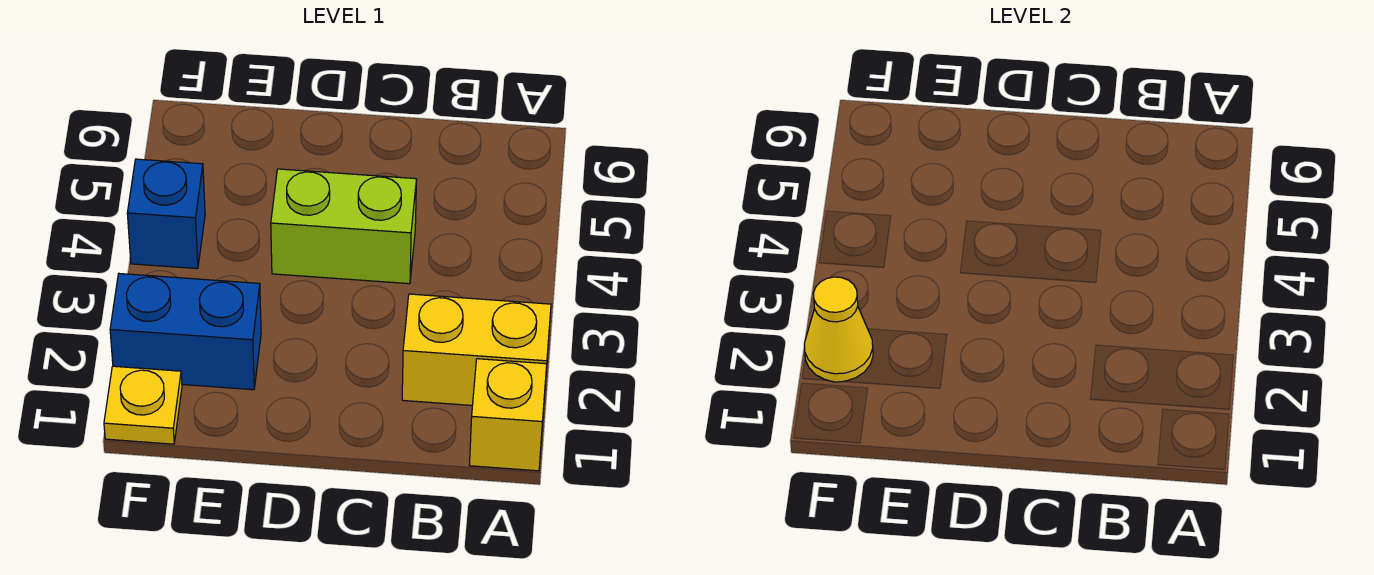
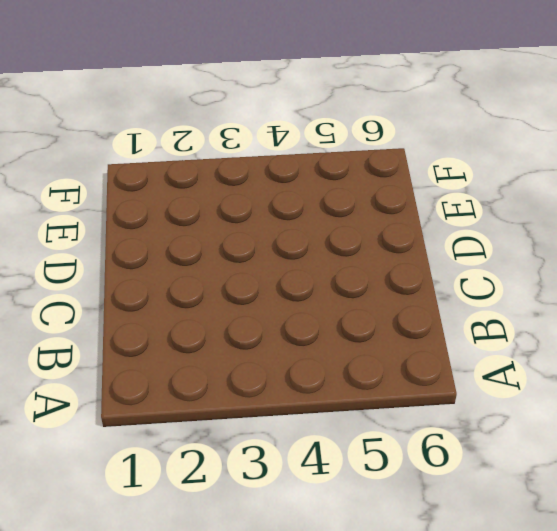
none -> yellow brick A1 level 1
none -> yellow brick A2:B2 level 1

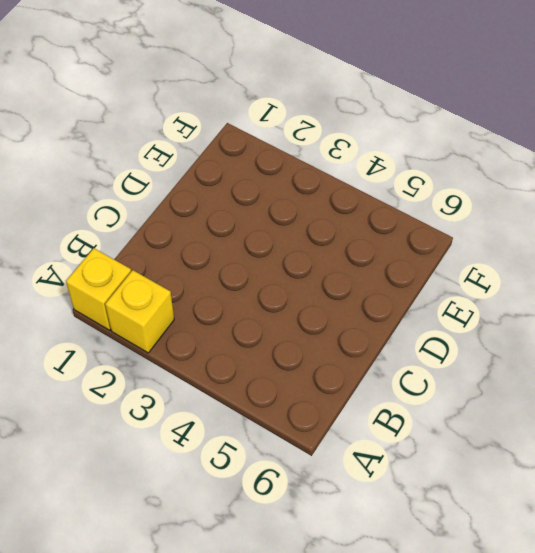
yellow brick A2 level 1 -> yellow brick A2:B2 level 1
none -> lime brick C4:D4 level 1
none -> blue brick E2:F2 level 1

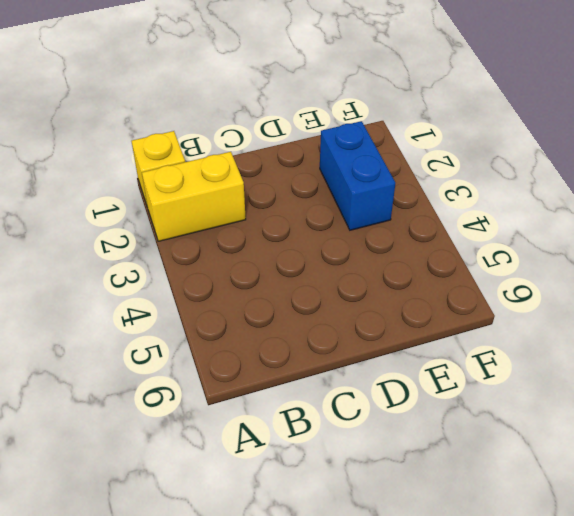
blue brick E2:E3 level 1 -> blue brick E2:F2 level 1
none -> lime brick C4:D4 level 1
none -> yellow plate F1 level 1

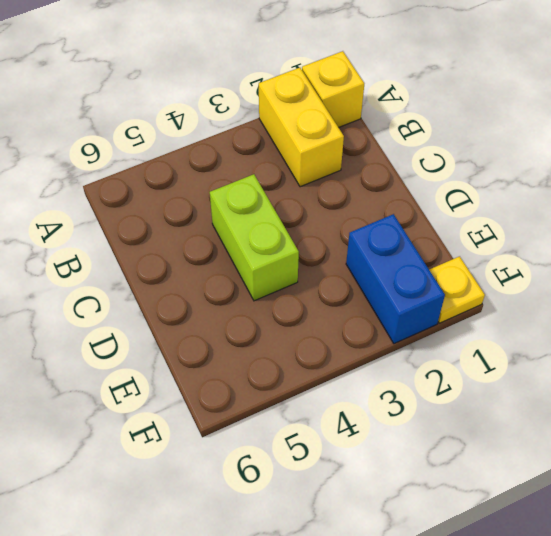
none -> blue brick F4 level 1
none -> yellow cone F2 level 2

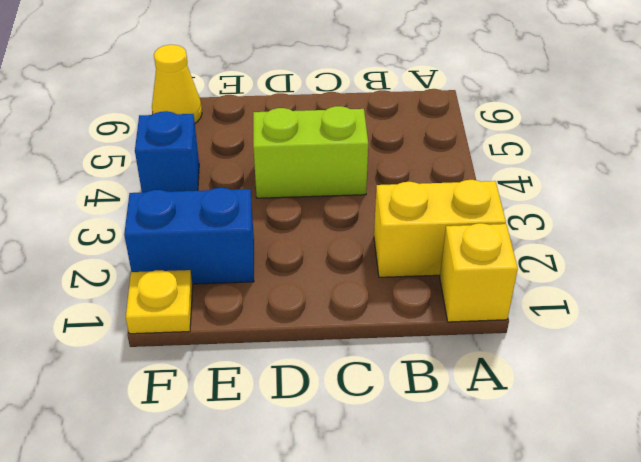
yellow cone F6 level 1 -> yellow cone F2 level 2

